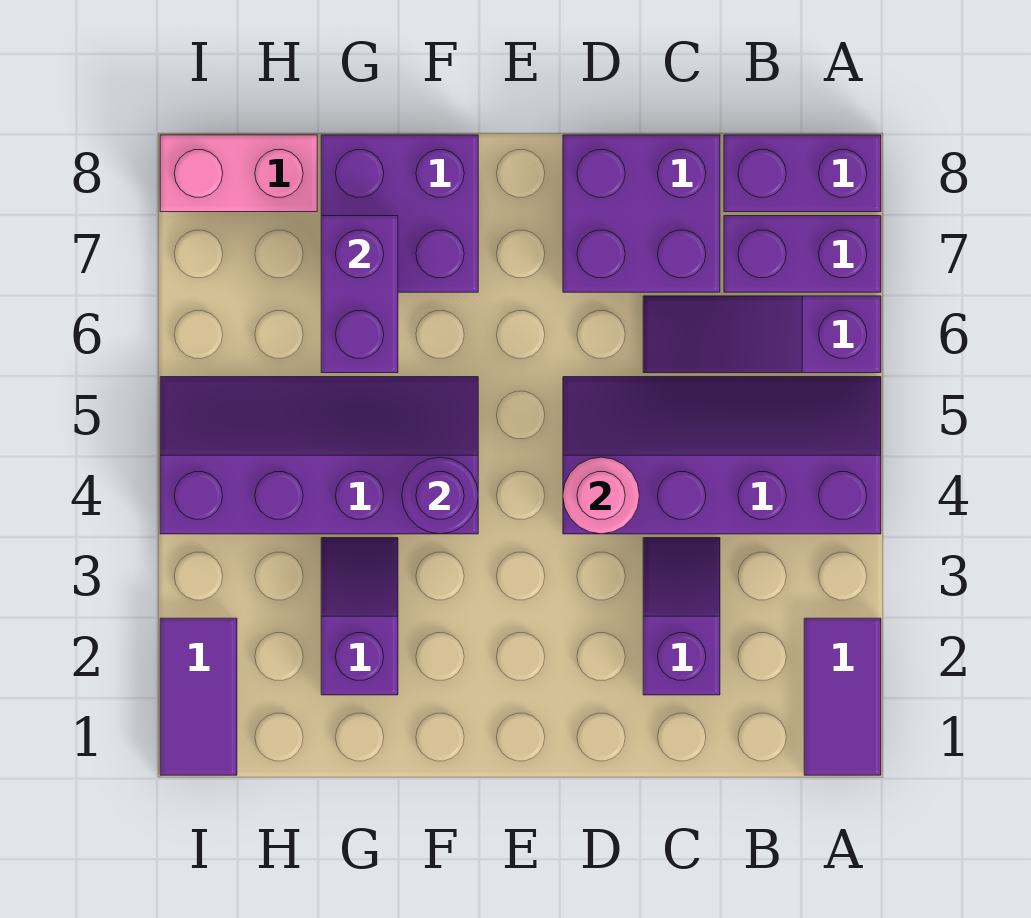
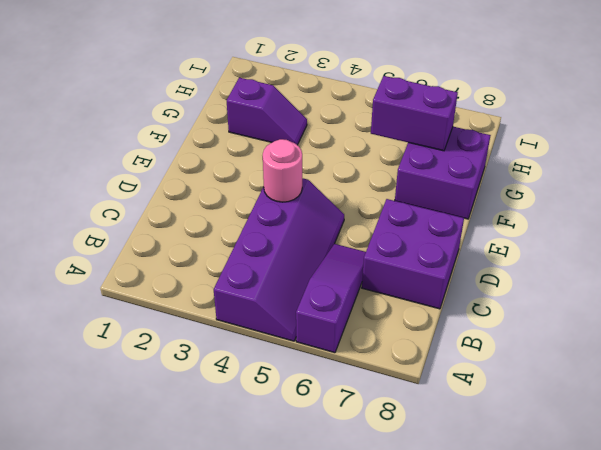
none -> purple tile A1:A2 level 1
none -> purple brick A7:B7 level 1
none -> purple brick A8:B8 level 1

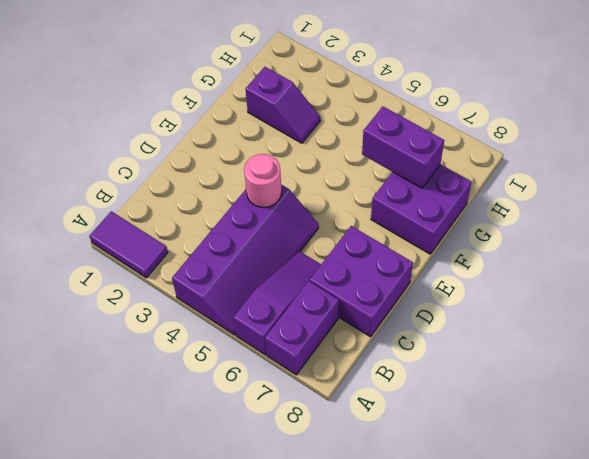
none -> purple brick A8:B8 level 1
none -> purple slope C2:C3 level 1 top 2
none -> purple slope F4:I5 level 1 top 4

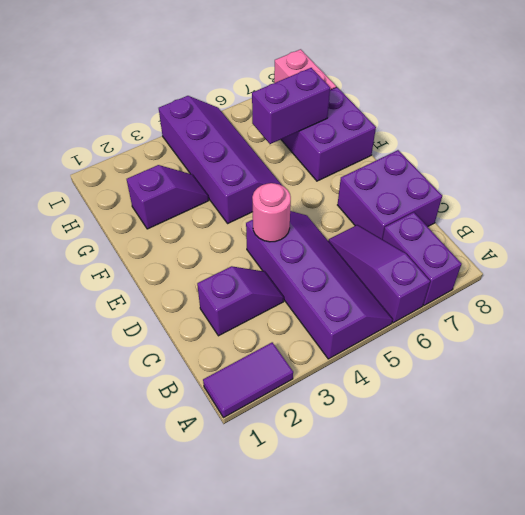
none -> purple brick A8:B8 level 1
none -> purple tile I1:I2 level 1
none -> purple round brick F4 level 2

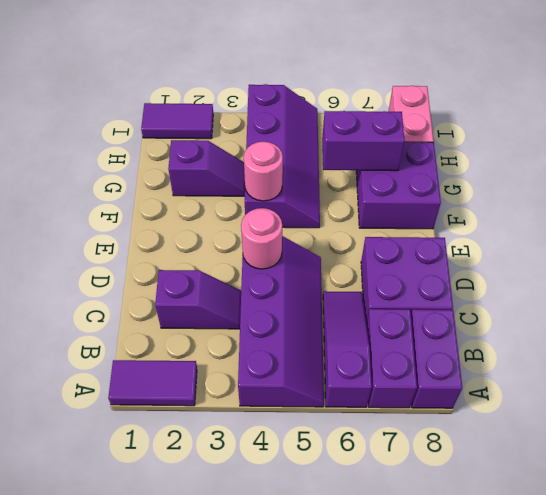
pink round brick F4 level 2 -> purple round brick F4 level 2

